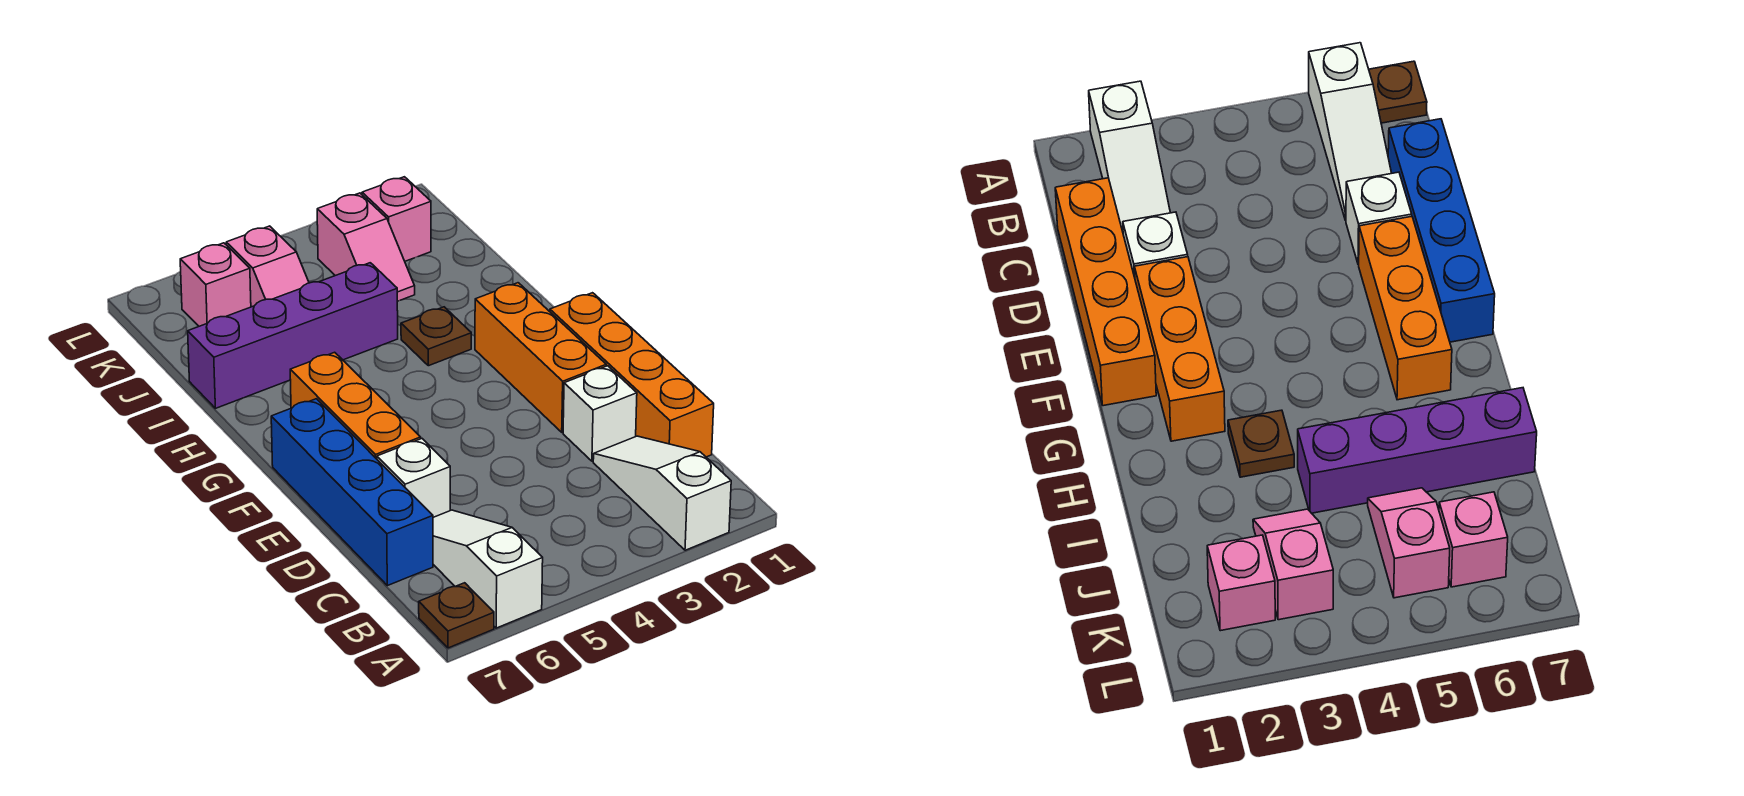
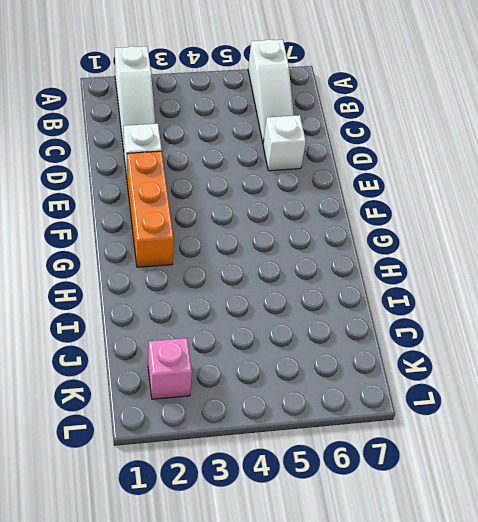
none -> brown plate A7 level 1
none -> orange brick C1:F1 level 1
none -> blue brick C7:F7 level 1

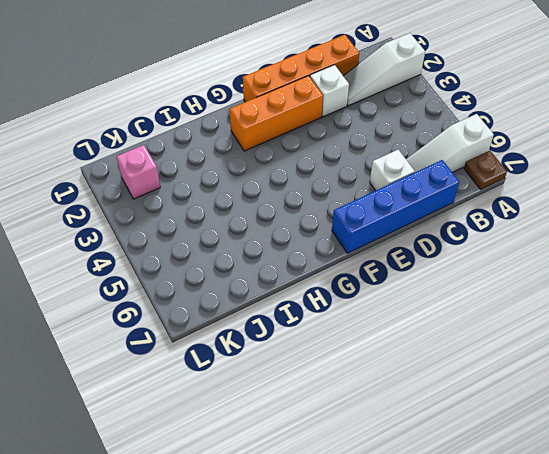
none -> orange brick E6:G6 level 1
none -> brown plate H3 level 1
none -> purple brick I4:I7 level 1

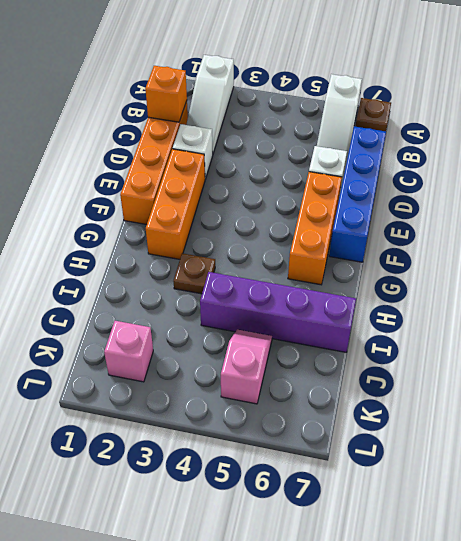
orange brick C1 level 2 -> none
none -> pink slope J3:K3 level 1 top K
none -> pink brick K6 level 1

